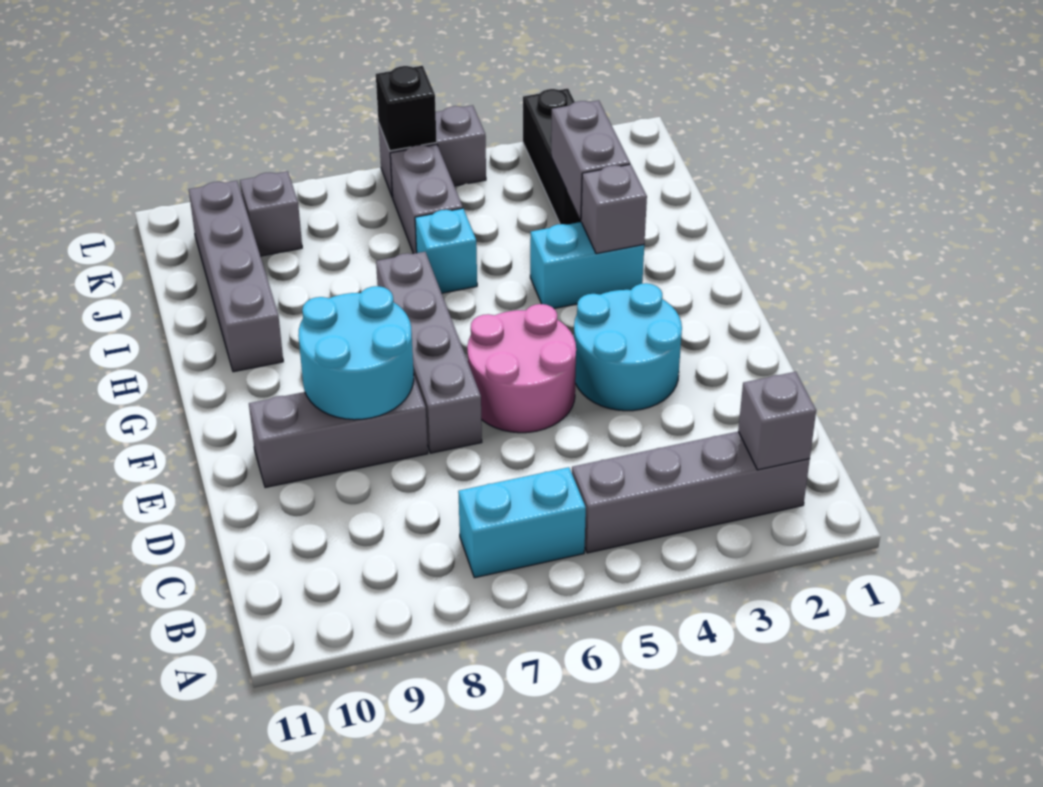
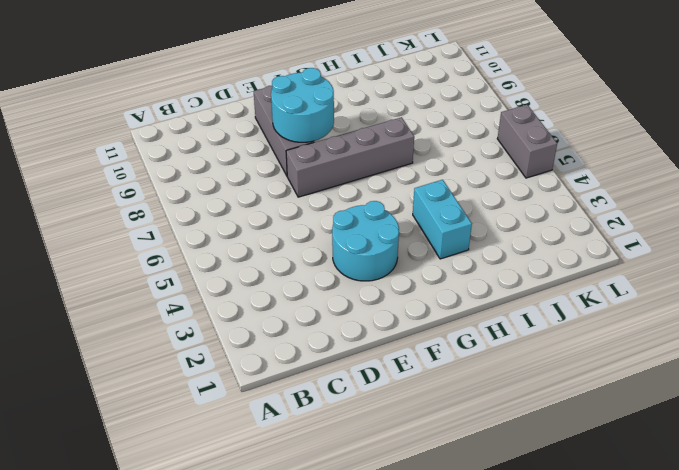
none -> grey brick B2:B5 level 1
none -> cyan brick B6:B7 level 1
none -> pink round brick E5:F6 level 1

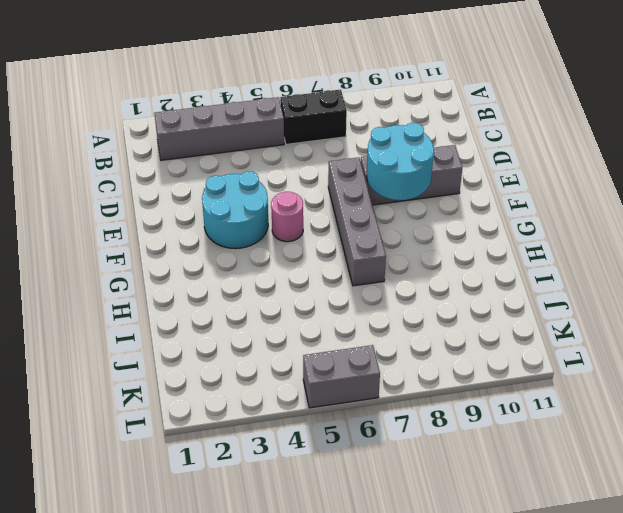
black brick B6:B7 level 1 -> cyan brick B6:B7 level 1
pink round brick F5 level 1 -> pink round brick E5:F6 level 1
none -> cyan brick H3:H4 level 1
none -> grey brick H10:K10 level 1
none -> cyan brick I6 level 1

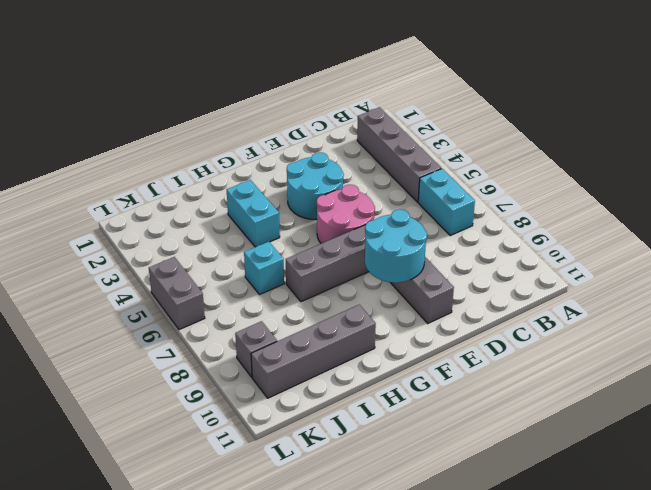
none -> black brick J3:L3 level 1
none -> grey brick J6:K6 level 1
none -> grey brick B2 level 2

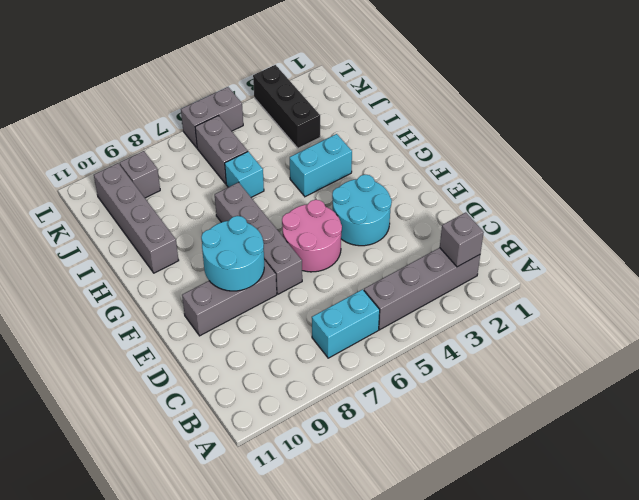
none -> grey brick H3 level 2
none -> grey brick I3:J3 level 2
none -> black brick L6 level 2

